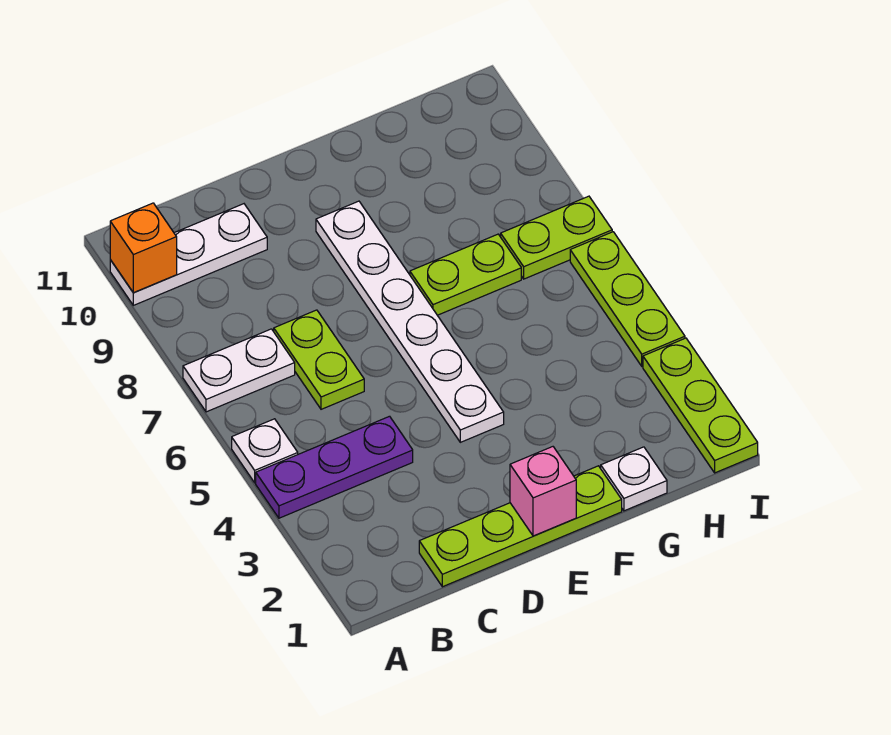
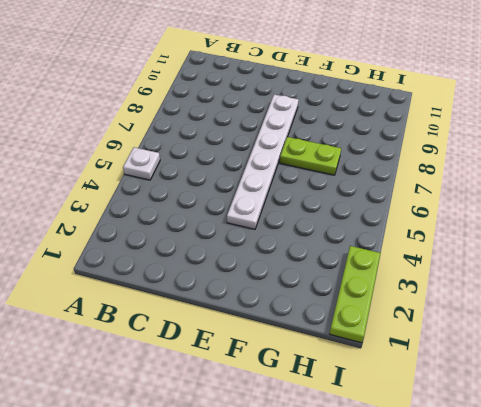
none -> purple plate A4:C4 level 1
none -> white plate A7:B7 level 1
none -> white plate A10:C10 level 1

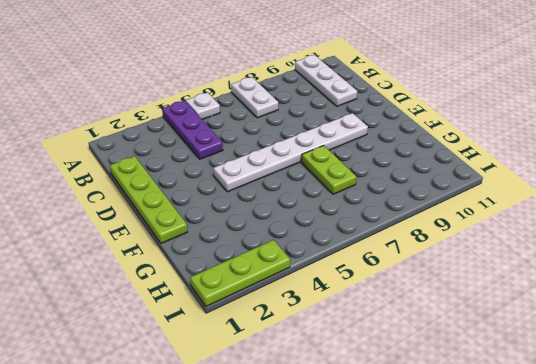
none -> lime plate C6:C7 level 1
none -> white plate G1 level 1
none -> lime plate H7:I7 level 1

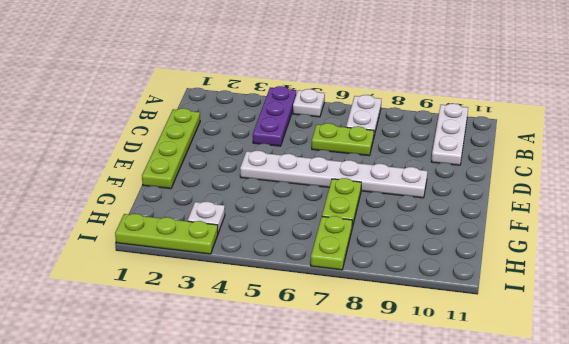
white plate H3 level 1 -> white plate G1 level 1
none -> lime plate I4:I6 level 1
none -> orange brick A10 level 2
none -> pink brick E1 level 2

